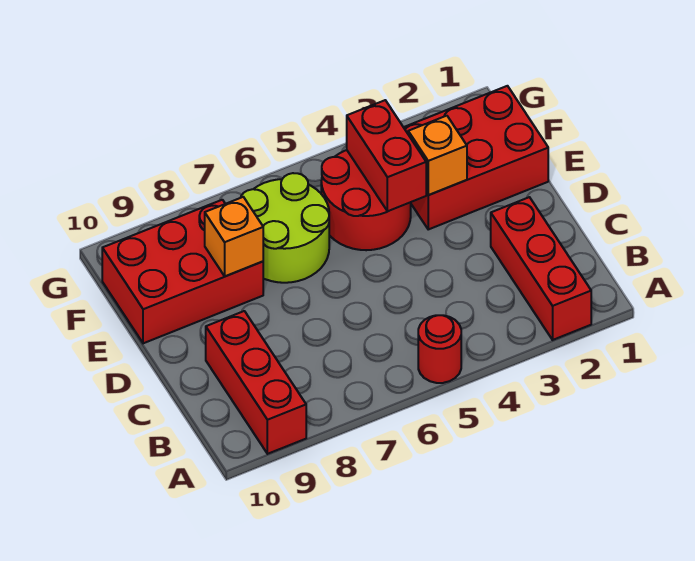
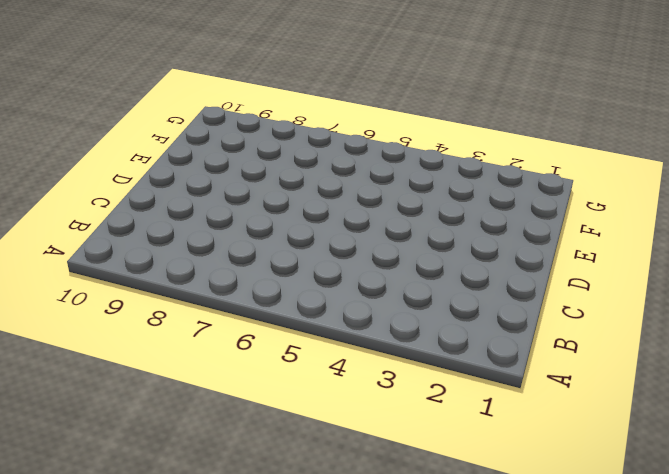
none -> red brick A2:C2 level 1
none -> red round brick A5 level 1

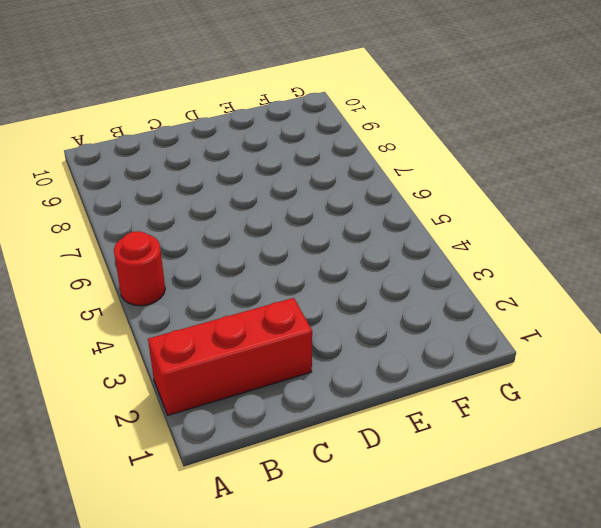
none -> red brick A9:C9 level 1
none -> red brick E1:F3 level 1

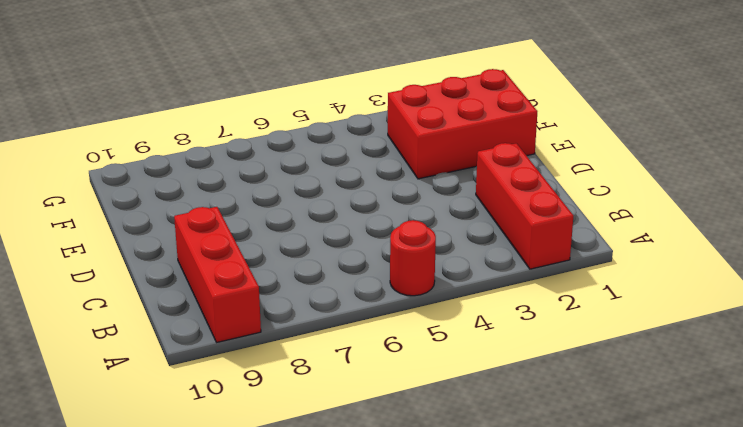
none -> red round brick E4:F5 level 1
none -> lime round brick E6:F7 level 1

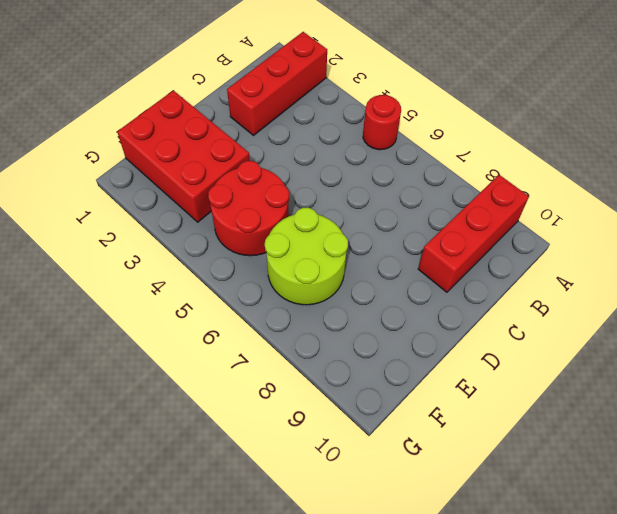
none -> red brick E8:F10 level 1
none -> orange brick E3 level 2

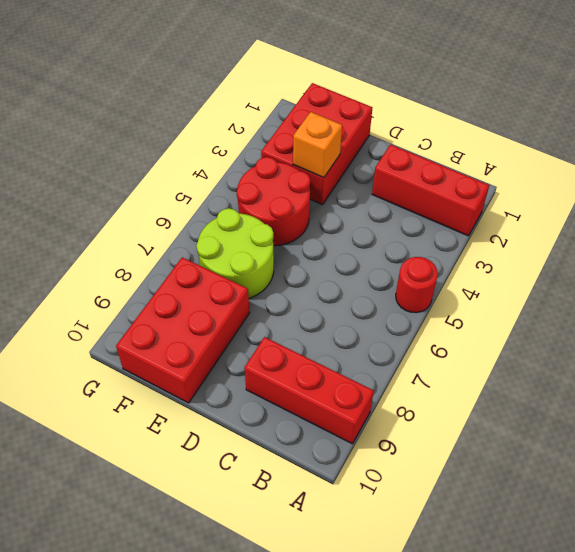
none -> red brick E4:F4 level 2
none -> orange brick E8 level 2

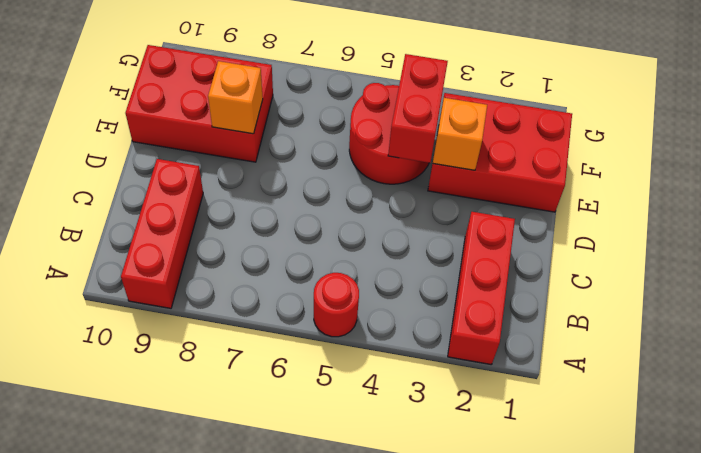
none -> lime round brick E6:F7 level 1

